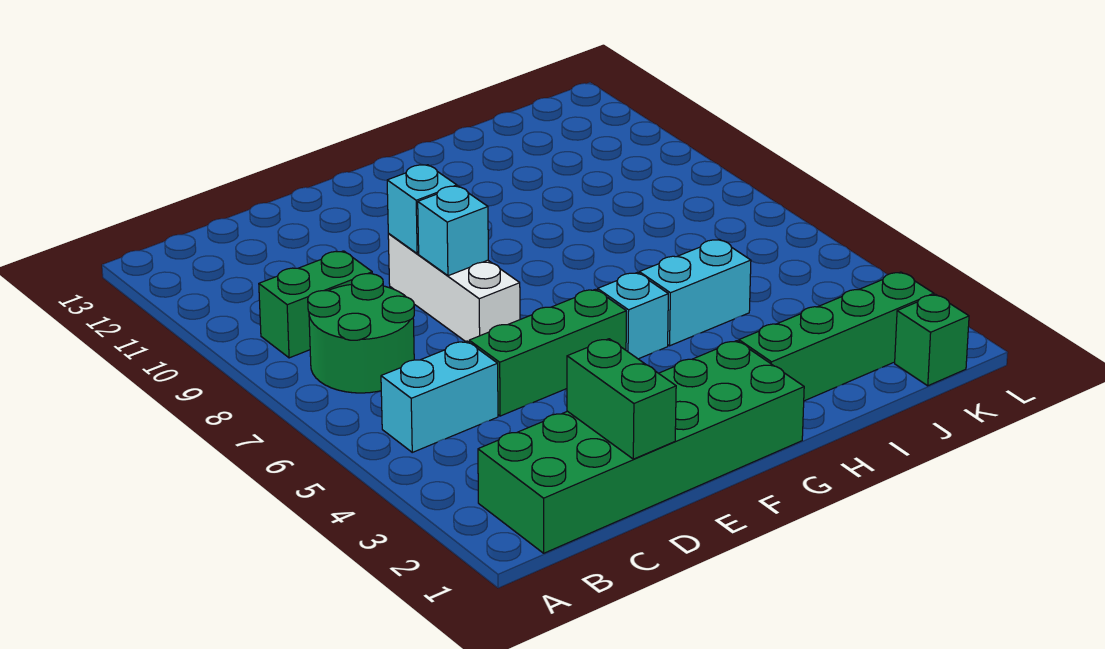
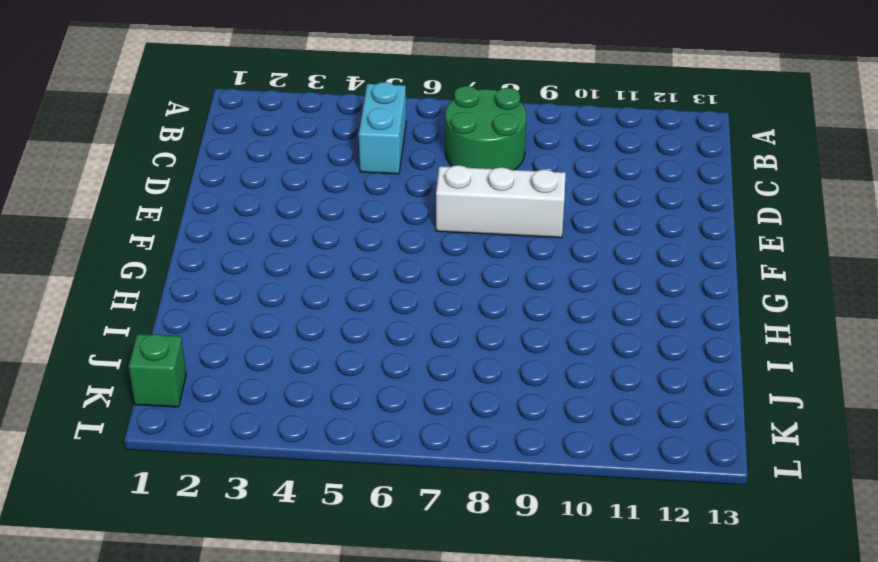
none -> green brick B1:G2 level 1
none -> green brick B9:C9 level 1
none -> green brick D5:F5 level 1

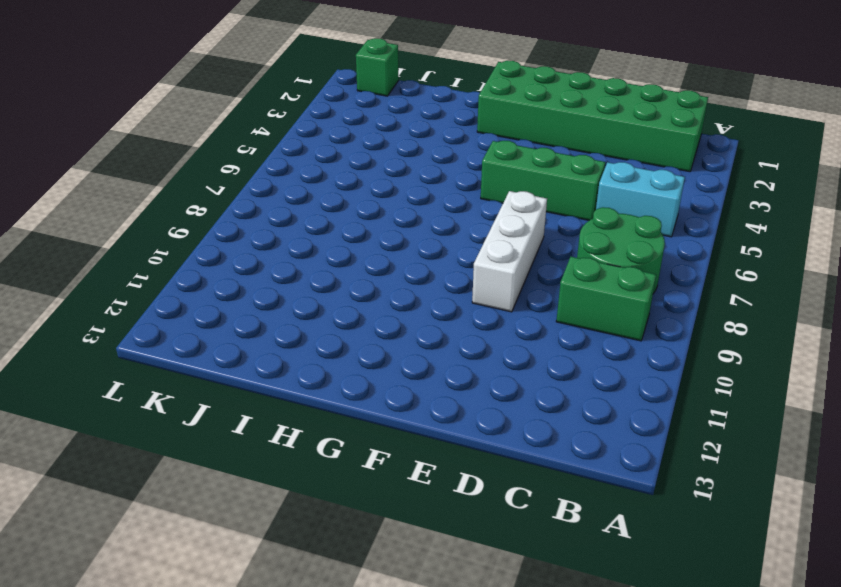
none -> cyan brick G5 level 1
none -> green brick H2:K2 level 1
none -> cyan brick H5:I5 level 1

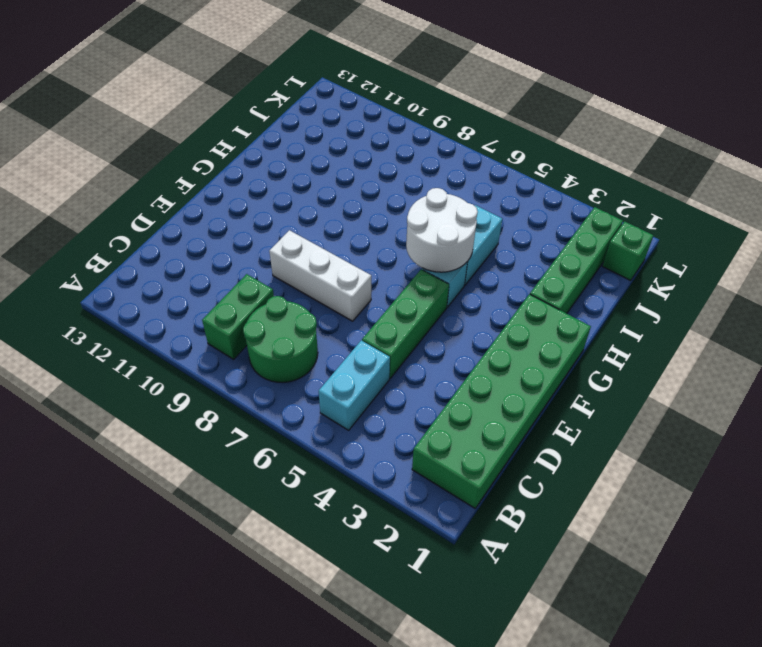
white round brick G5:H6 level 2 -> none
none -> green brick D1:D2 level 2
none -> cyan brick E8 level 2
none -> cyan brick E9 level 2

